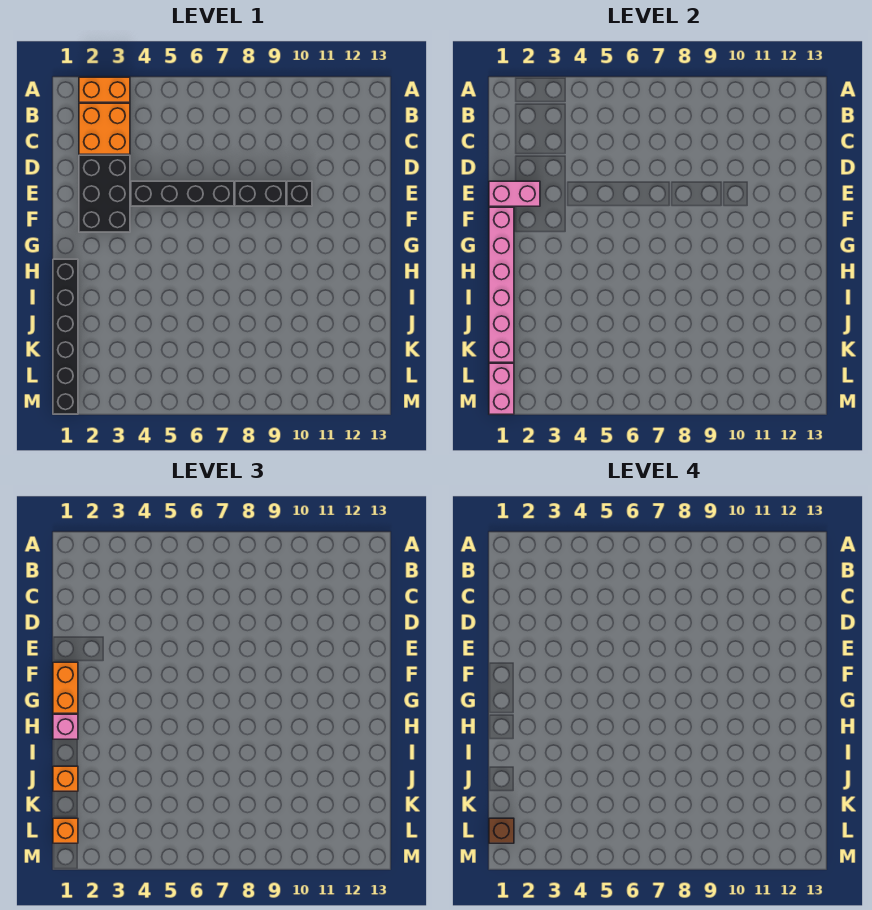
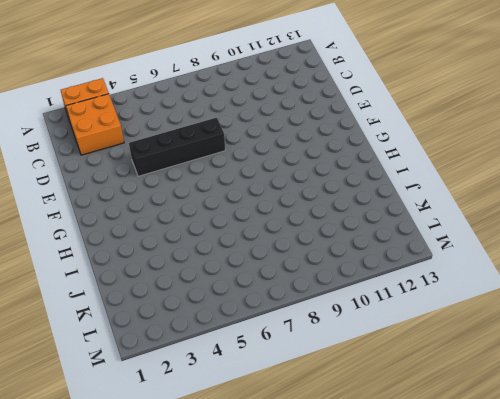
none -> black brick D2:F3 level 1
none -> black brick E8:E9 level 1
none -> black brick E10 level 1

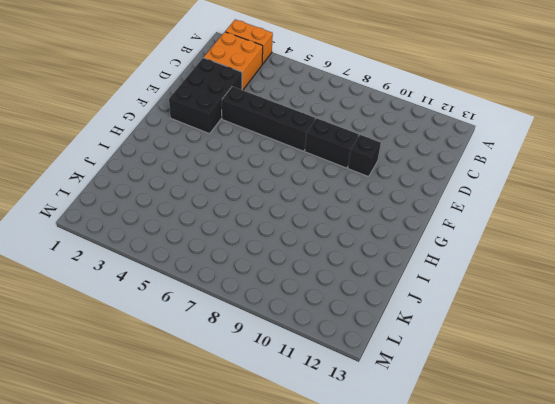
none -> black brick H1:M1 level 1
none -> pink brick E1:E2 level 2
none -> pink brick F1:K1 level 2

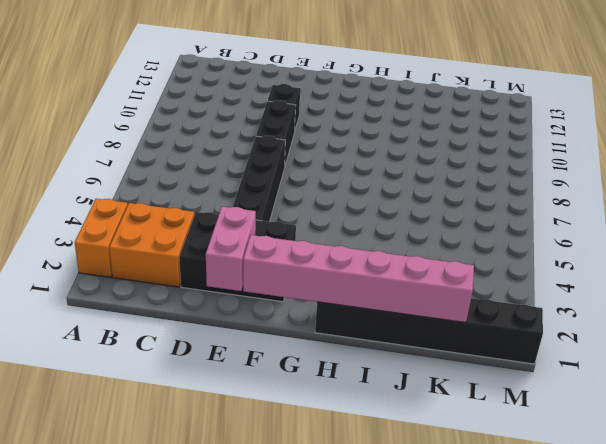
none -> pink brick L1:M1 level 2
none -> orange brick F1:G1 level 3
none -> pink brick H1 level 3

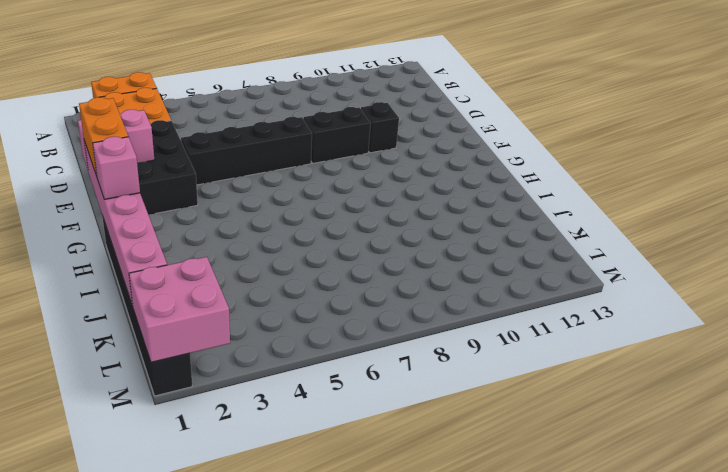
pink brick L1:M2 level 2 -> pink brick L1:M1 level 2
none -> orange brick J1 level 3
none -> orange brick L1 level 3
none -> brown brick L1 level 4

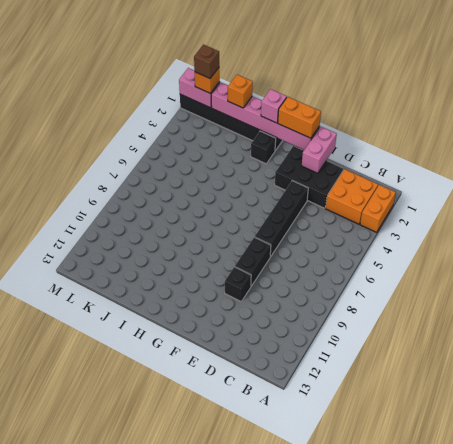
black brick H2 level 1 -> none

